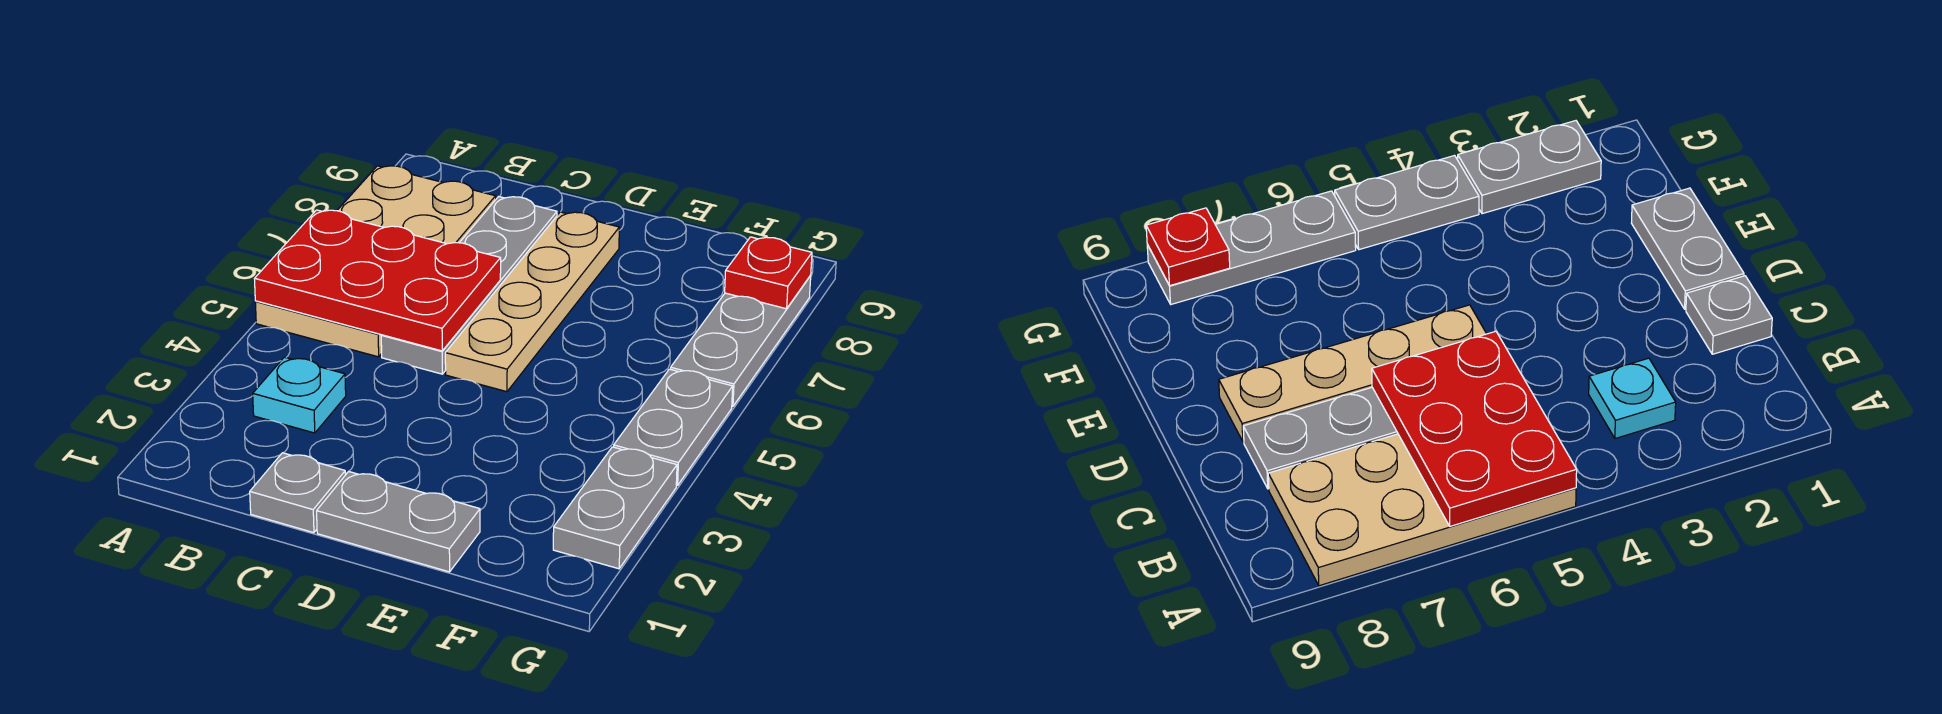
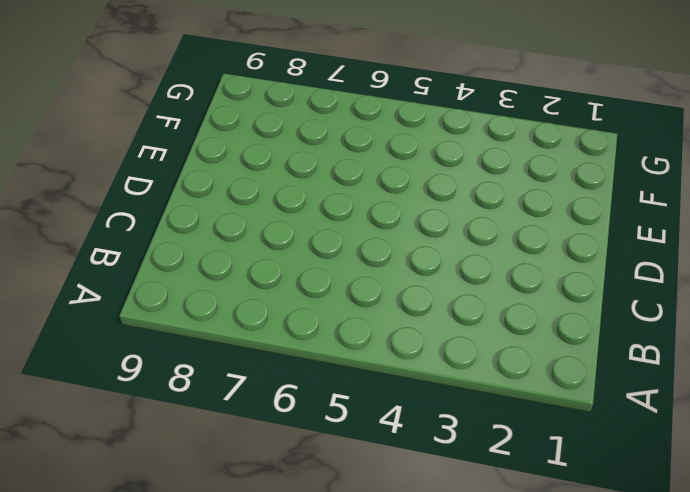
none -> tan plate A5:B8 level 1
none -> cyan plate B3 level 1

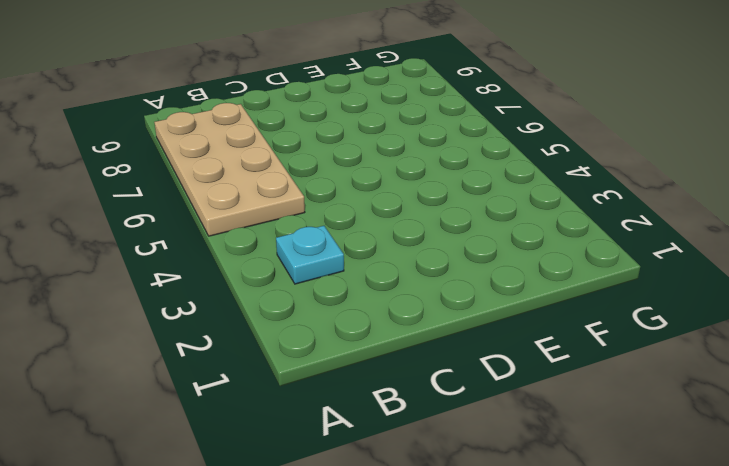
none -> grey plate C1 level 1
none -> grey plate C5:C8 level 1

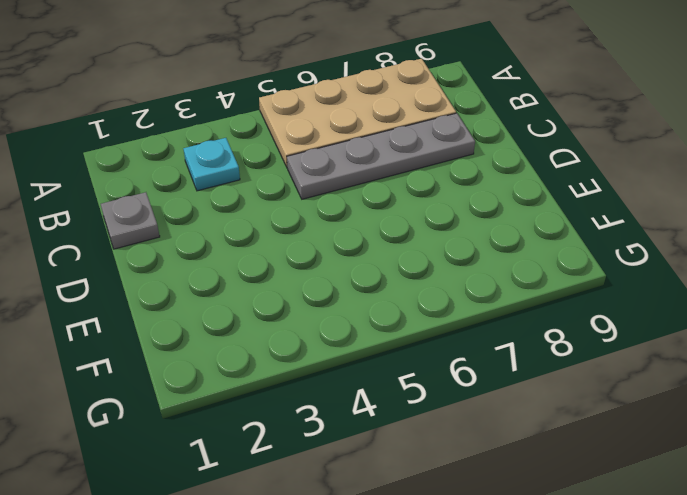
none -> grey plate D1:E1 level 1
none -> tan plate D5:D8 level 1

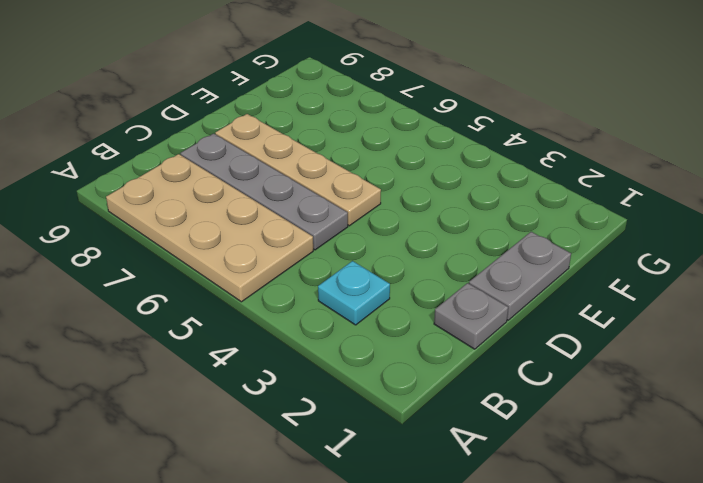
none -> grey plate G2:G3 level 1
none -> grey plate G4:G5 level 1

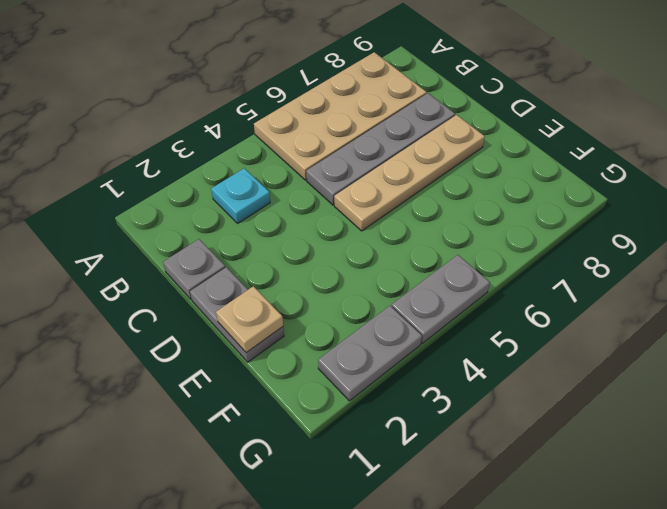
tan plate E1 level 2 -> none
none -> grey plate G6:G8 level 1
none -> red plate A5:C6 level 2

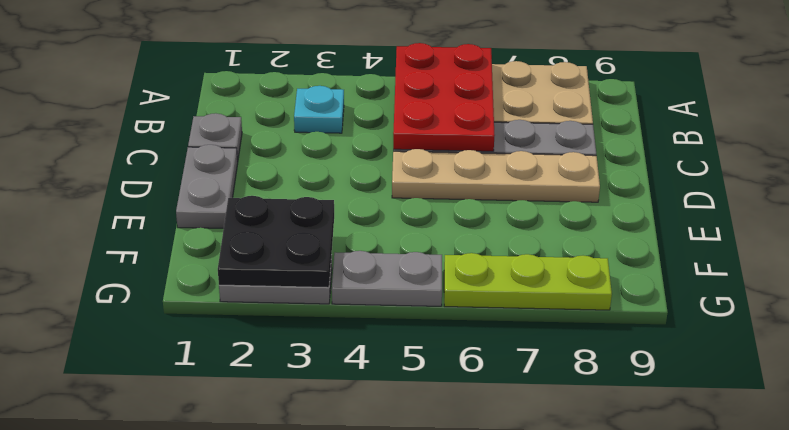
black plate F2:G3 level 2 -> none
lime plate G6:G8 level 1 -> grey plate G6:G8 level 1
none -> red plate G8 level 2

